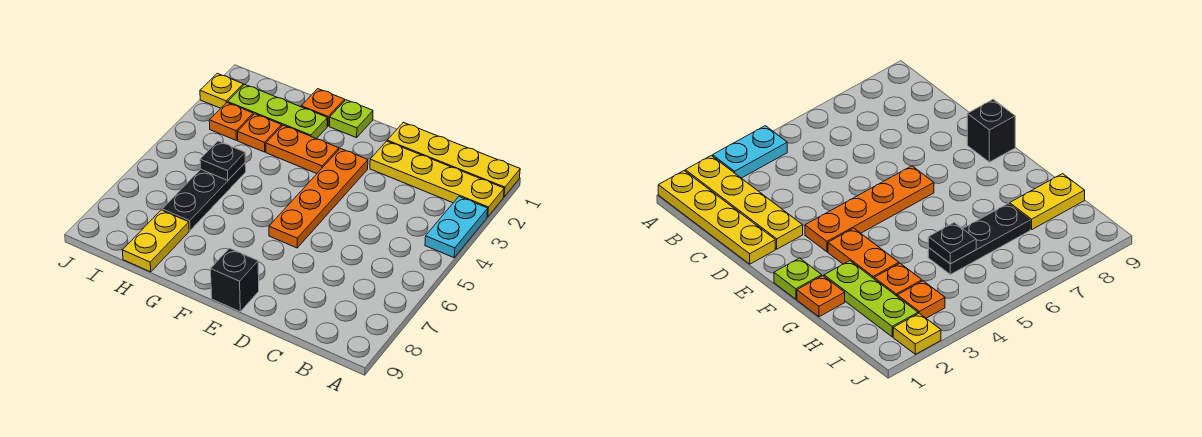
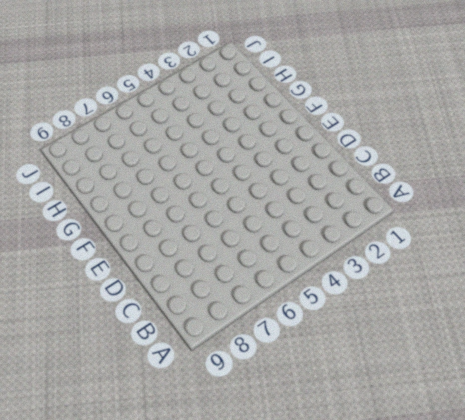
none -> yellow plate A1:D1 level 1
none -> yellow plate A2:D2 level 1
none -> cyan plate A3:A4 level 1

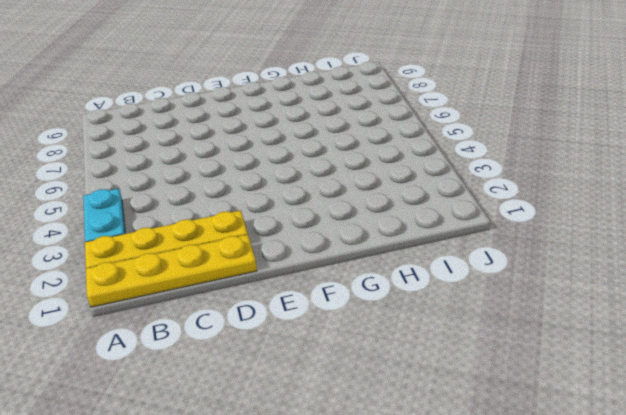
none -> orange plate E3:E6 level 1
none -> black brick E9 level 1
none -> lime plate F1 level 1

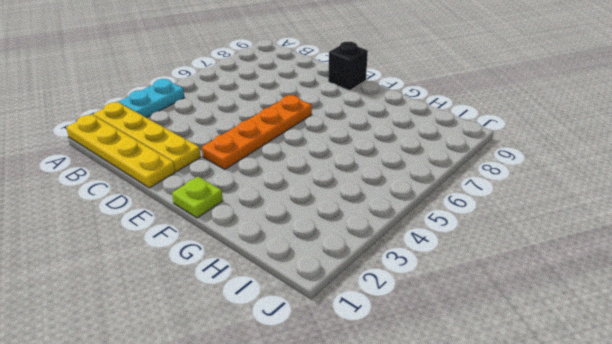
none -> orange plate F3:G3 level 1
none -> orange plate G1 level 1
none -> lime plate G2:I2 level 1

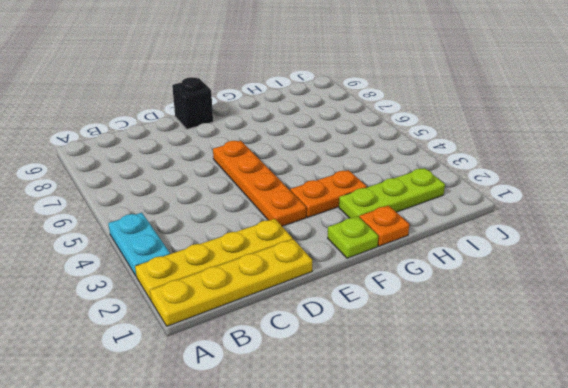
none -> orange plate H3 level 1
none -> black plate H5:H7 level 1
none -> yellow plate H8:H9 level 1

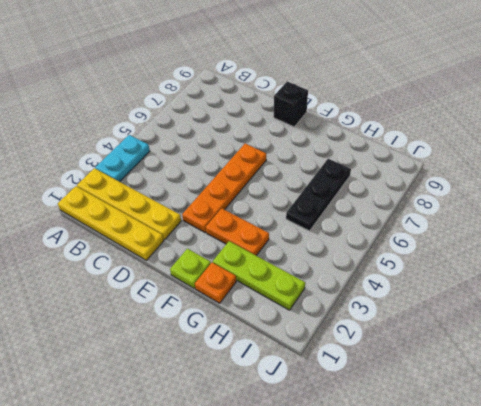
none -> orange plate H3 level 1
none -> yellow plate H8:H9 level 1
none -> orange plate I3 level 1

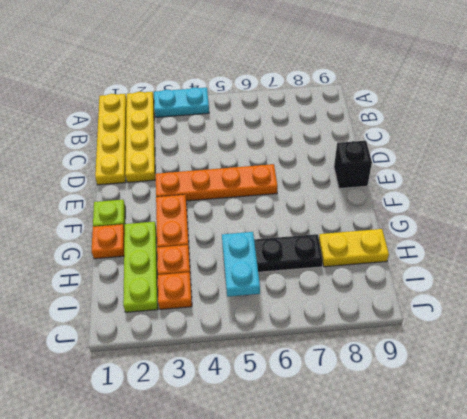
cyan plate H5:I5 level 2 -> black plate H5 level 2
none -> yellow plate J2 level 1

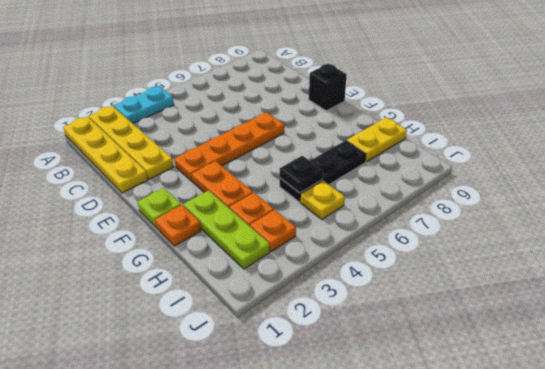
yellow plate I5 level 1 -> yellow plate J2 level 1

